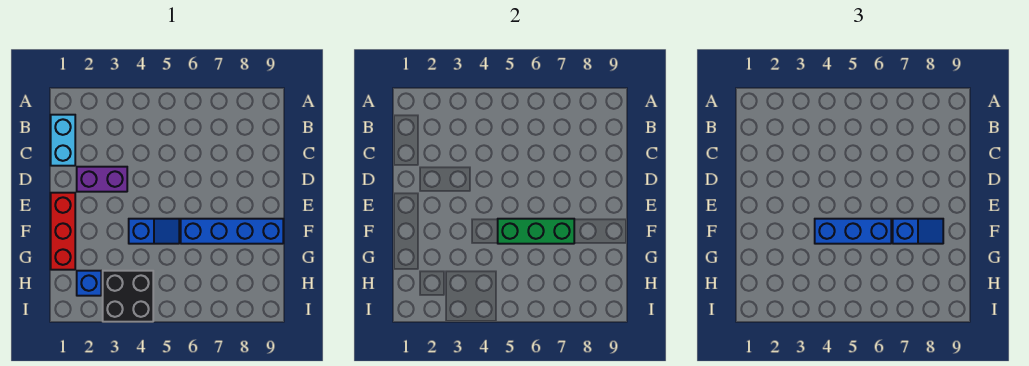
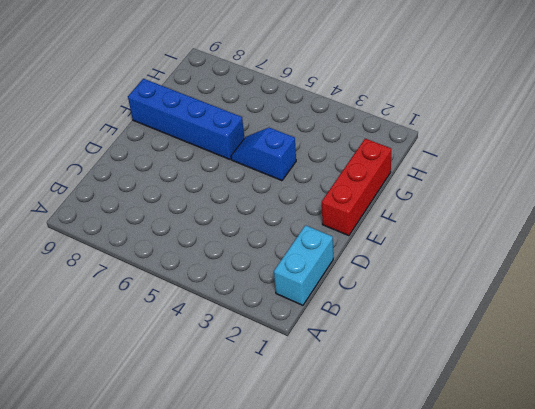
none -> purple brick D2:D3 level 1
none -> blue brick H2 level 1

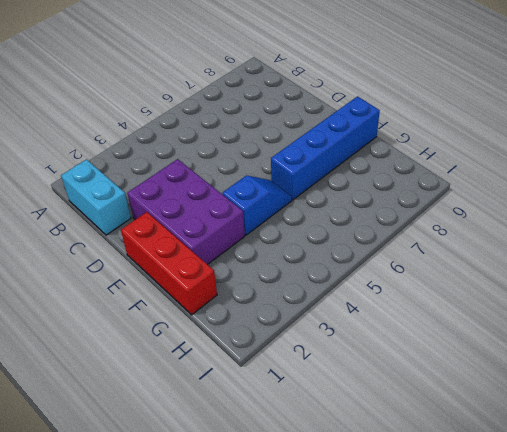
purple brick D2:F3 level 1 -> purple brick D2:D3 level 1
none -> blue brick H2 level 1
none -> black brick H3:I4 level 1

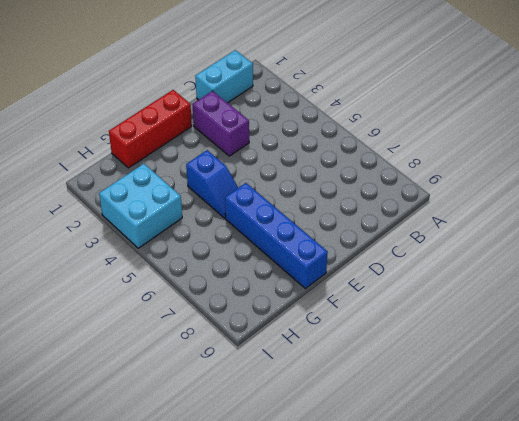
cyan brick H3:I4 level 1 -> black brick H3:I4 level 1
none -> blue brick H2 level 1
none -> green brick F5:F7 level 2

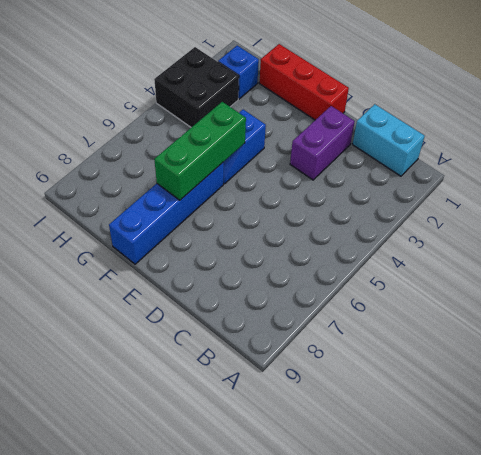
none -> blue brick F4:F6 level 3
none -> blue slope F7:F8 level 3 top 7

